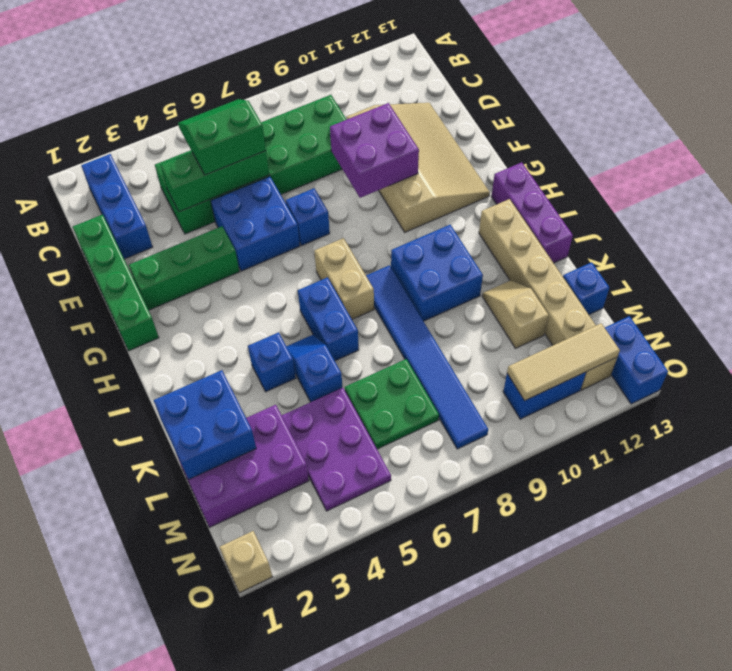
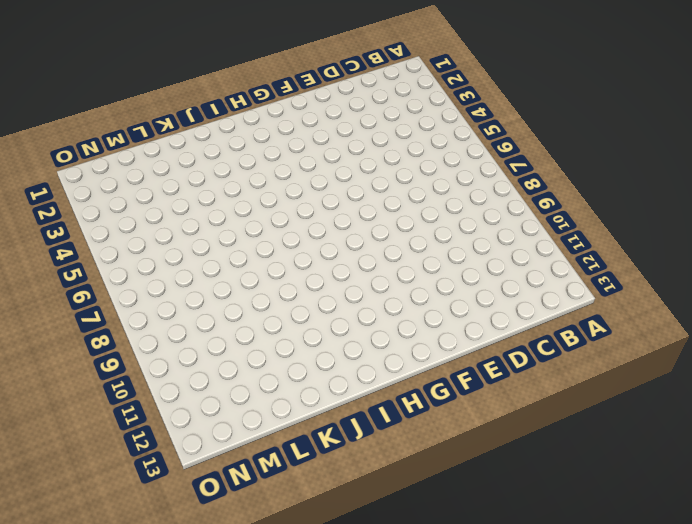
none -> blue brick B2:D2 level 1
none -> green brick C4:D9 level 1
none -> green brick D1:G1 level 1

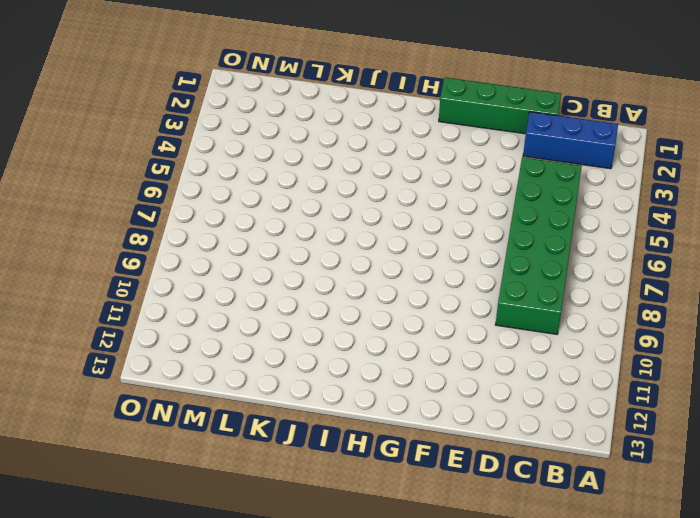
none -> tan slope D10:G12 level 1 top 10
none -> blue brick E5:F6 level 1
none -> green brick F2:F4 level 1

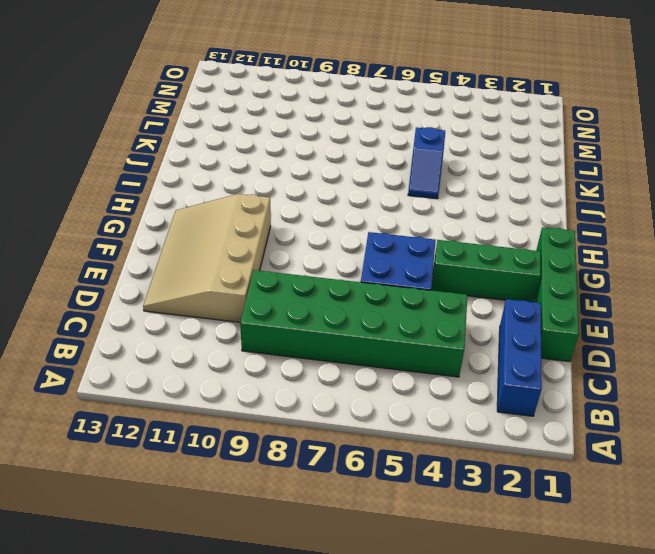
none -> blue brick F7 level 1
none -> tan brick H7:I7 level 1
none -> purple brick H13:J13 level 1

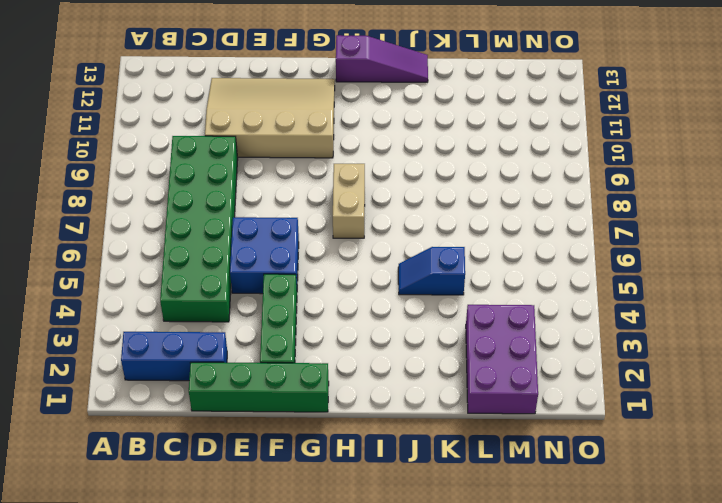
tan brick H7:H8 level 1 -> tan brick H7:I7 level 1
purple slope H13:J13 level 1 top H -> purple brick H13:J13 level 1
none -> blue brick F7 level 1
none -> blue brick I6:J6 level 1
none -> blue tile I8:N8 level 1

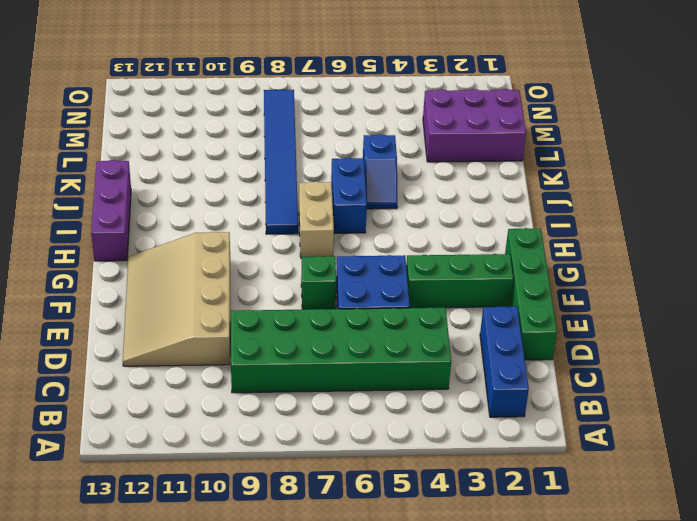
green brick F7 level 1 -> blue brick F7 level 1
none -> blue brick I9:J10 level 1
none -> tan brick I12:N12 level 1
none -> blue brick J4 level 1

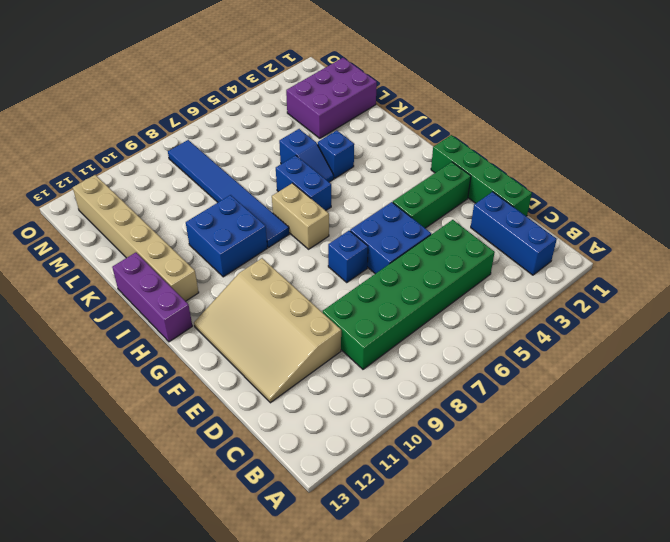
none -> tan slope K11:L11 level 1 top L
none -> purple plate L4:N5 level 1
none -> green plate L6:M7 level 1

